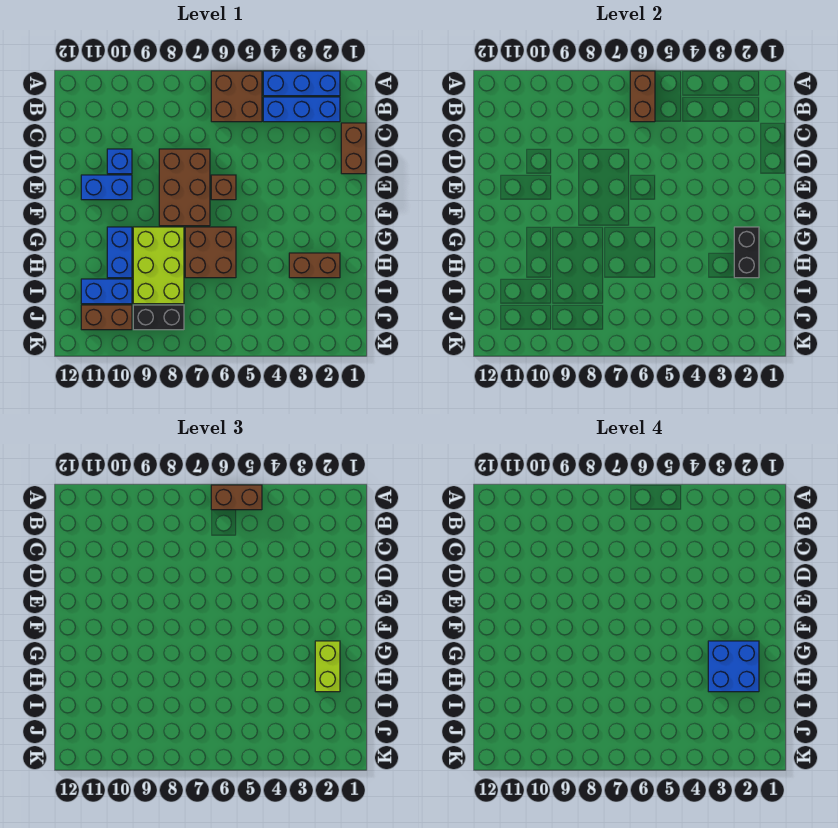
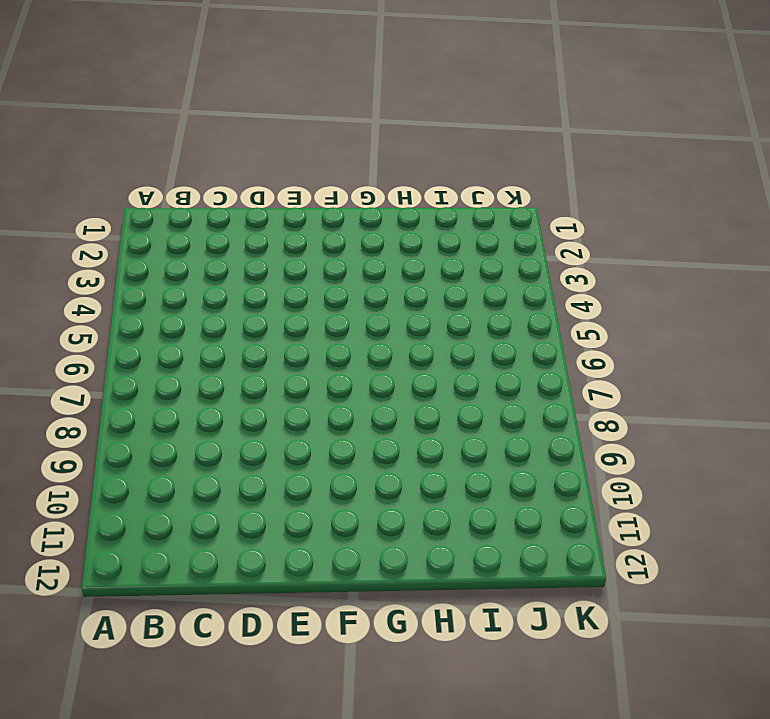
none -> blue brick A2:A4 level 1
none -> brown brick A5:B6 level 1
none -> blue brick B2:B4 level 1

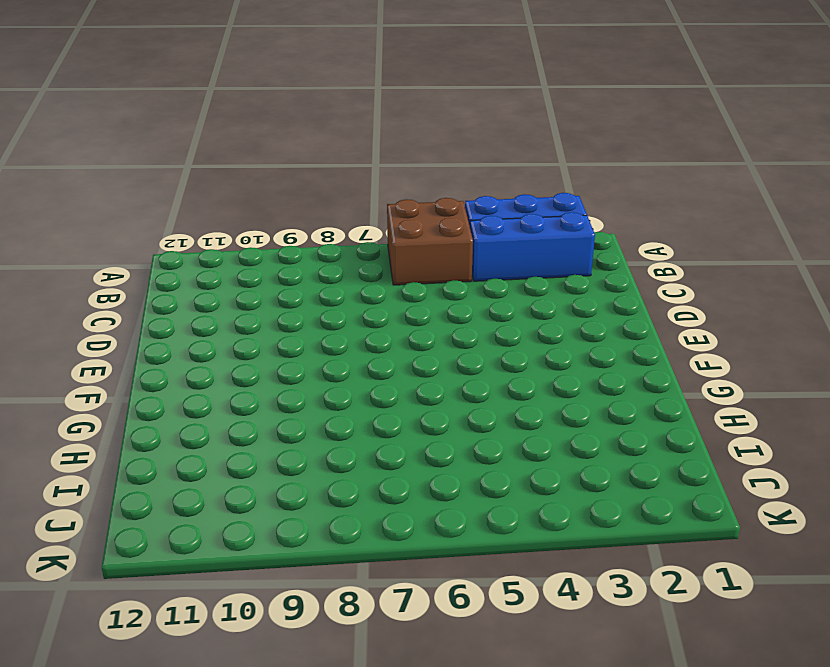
none -> brown brick C1:D1 level 1
none -> brown brick D7:F8 level 1
none -> blue brick D10 level 1

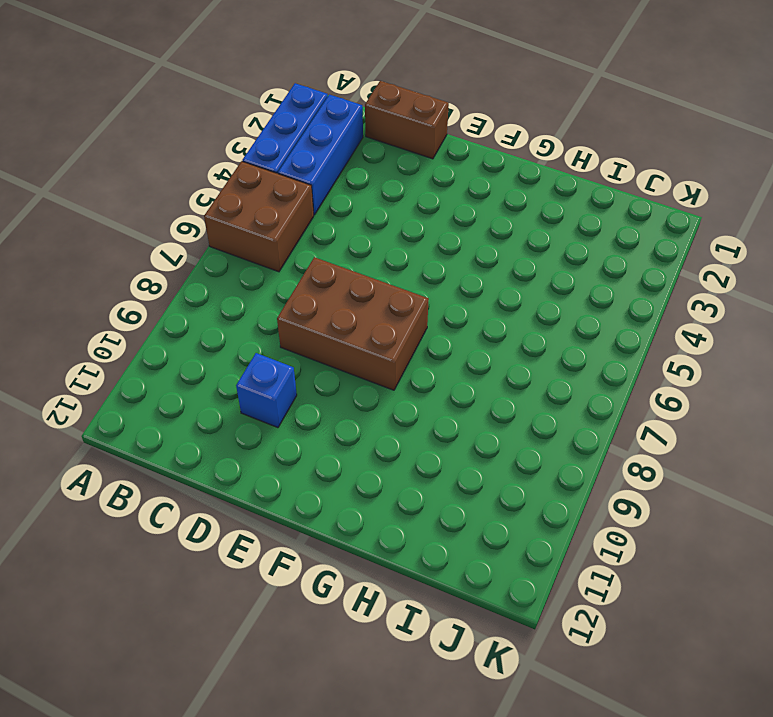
none -> brown brick E6 level 1
none -> blue brick E10:E11 level 1
none -> brown brick G6:H7 level 1

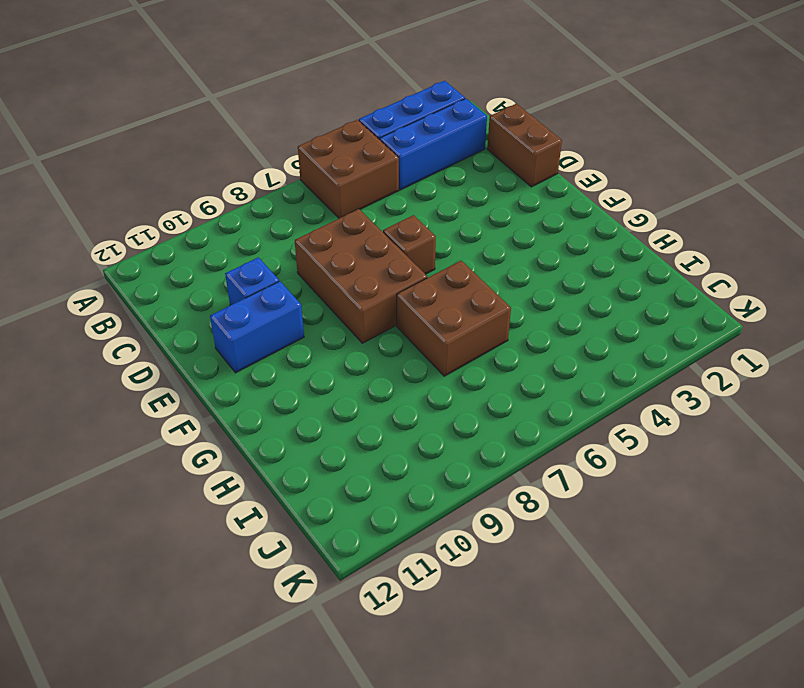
none -> lime brick G8:I9 level 1
none -> blue brick G10:H10 level 1
none -> brown brick H2:H3 level 1

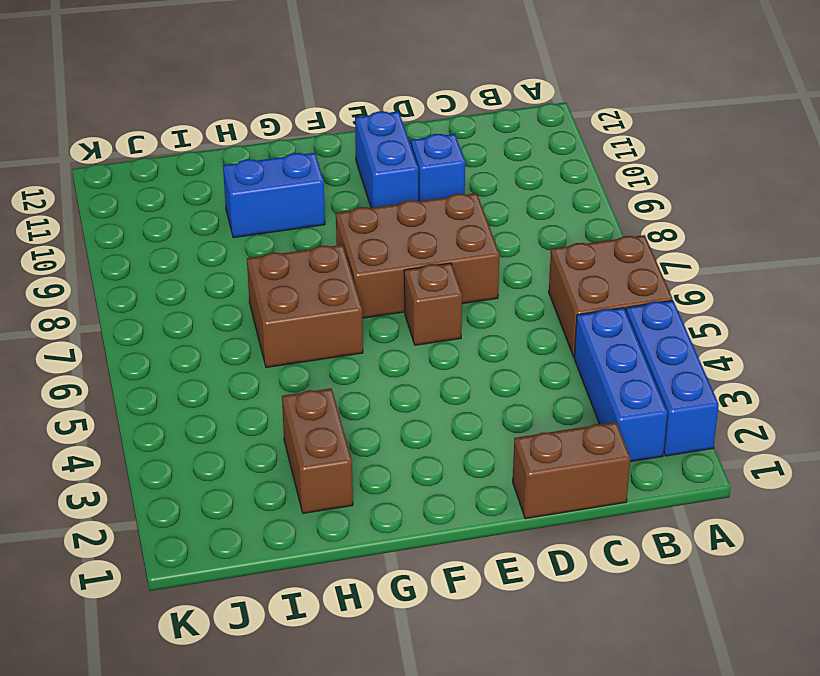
none -> lime brick G8:I9 level 1
none -> blue brick I10:I11 level 1
none -> black brick J8:J9 level 1

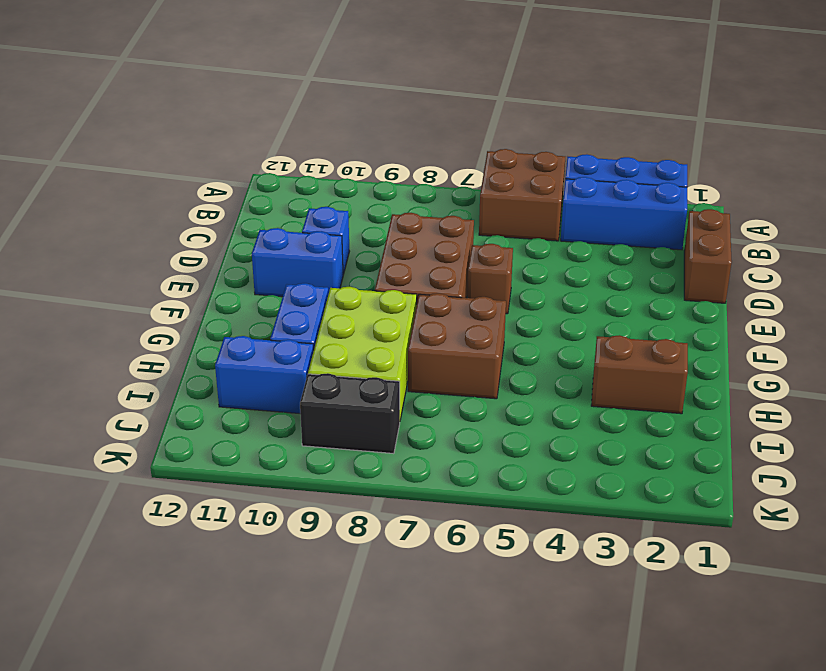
none -> brown brick J10:J11 level 1
none -> brown brick A6:B6 level 2
none -> black brick G2:H2 level 2

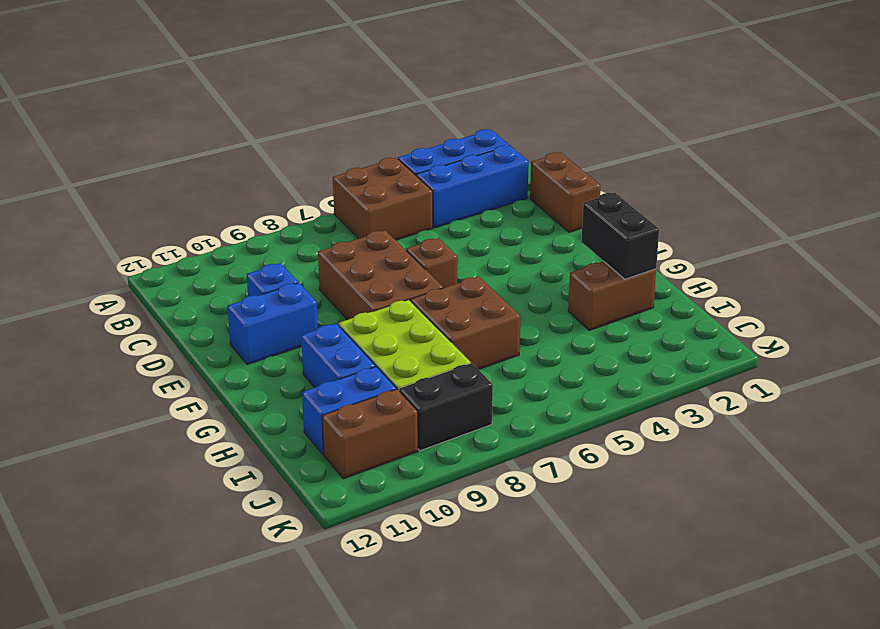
none -> brown brick A6:B6 level 2
none -> brown brick A5:A6 level 3
none -> lime brick G2:H2 level 3

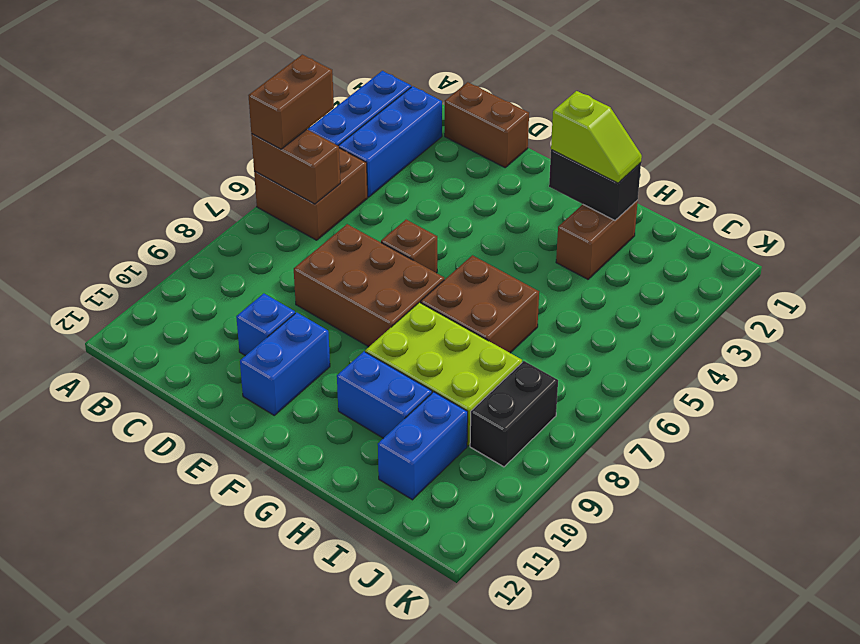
lime slope G2:H2 level 3 top G -> lime brick G2:H2 level 3
none -> brown brick J10:J11 level 1
none -> blue brick G2:H3 level 4

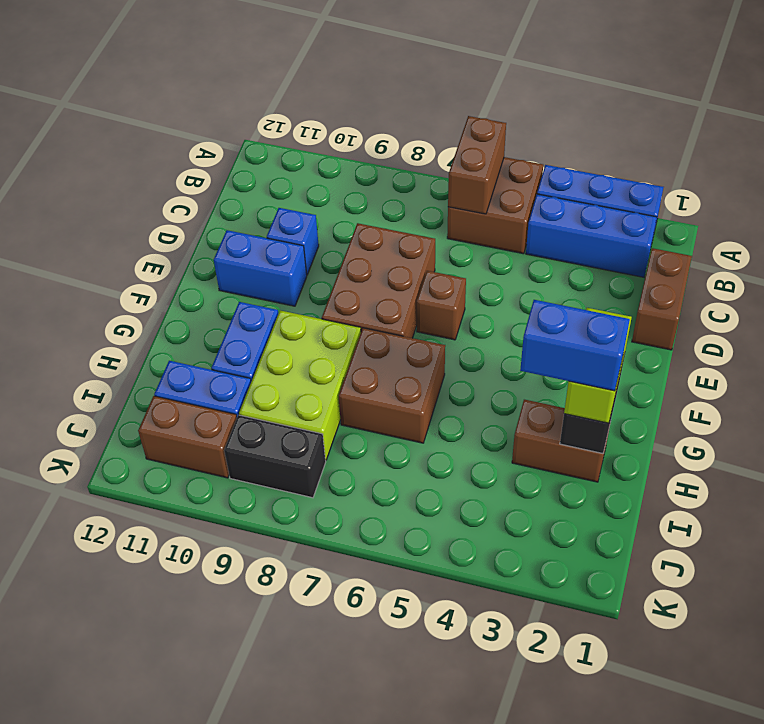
blue brick H2:H3 level 4 -> blue brick G2:H3 level 4
none -> brown brick A5:A6 level 3

